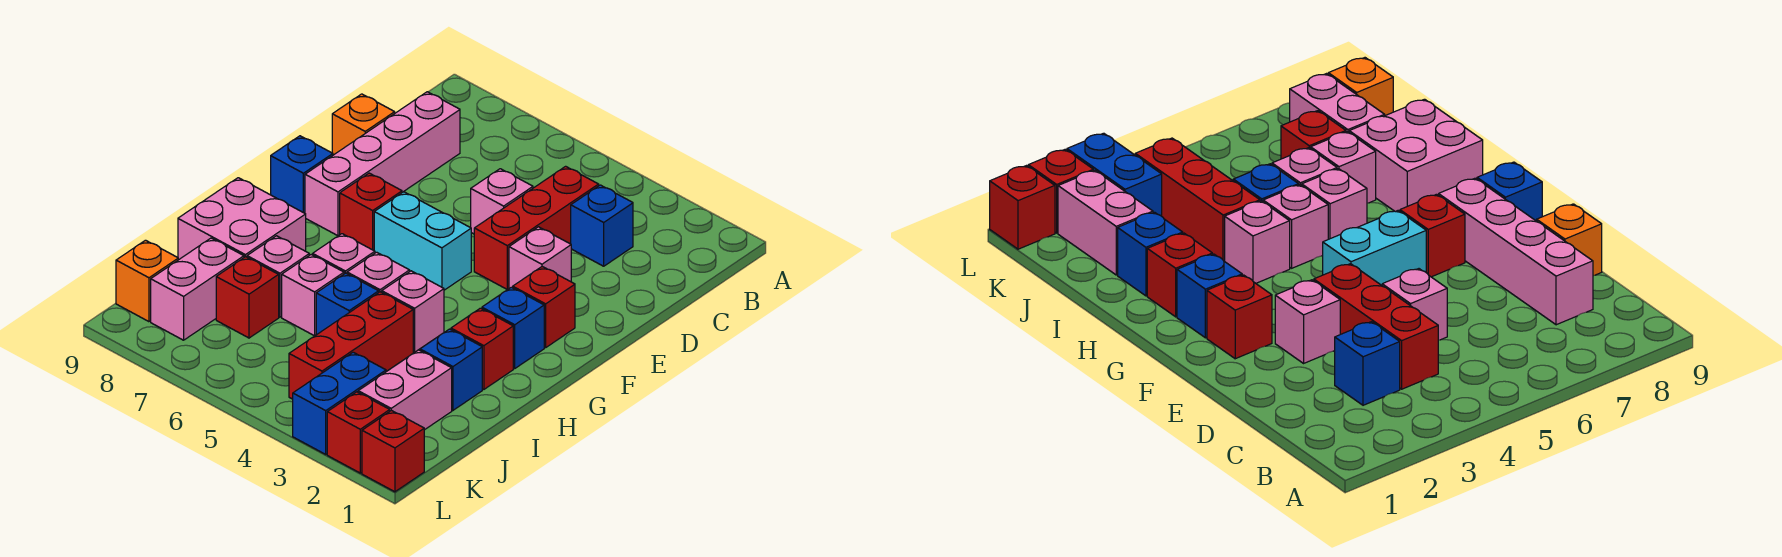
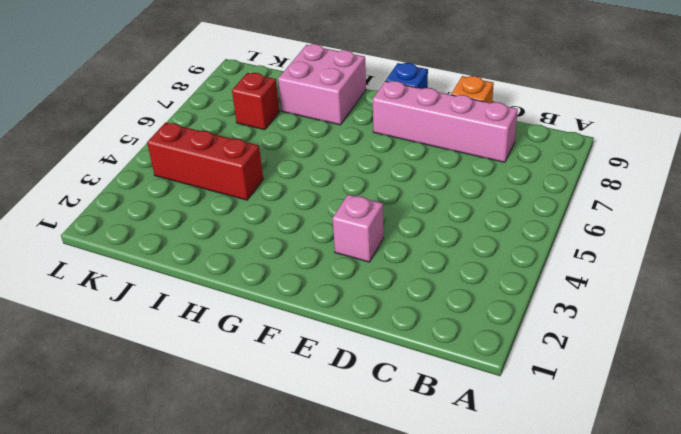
none -> blue brick C3 level 1
none -> red brick C4:E4 level 1
none -> pink brick D5 level 1

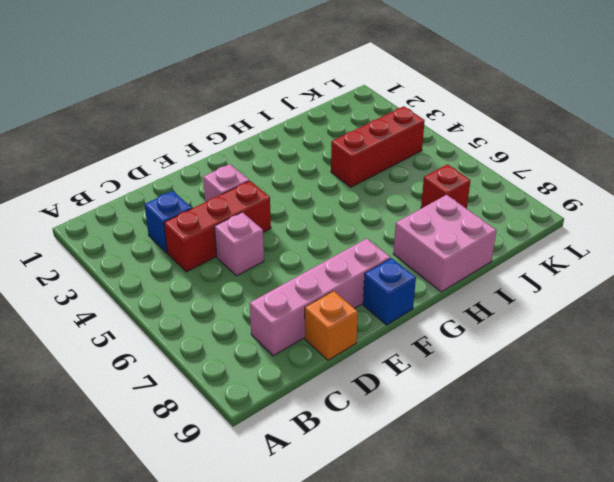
none -> red brick F2 level 1
none -> cyan brick F5:F6 level 1
none -> red brick F7 level 1

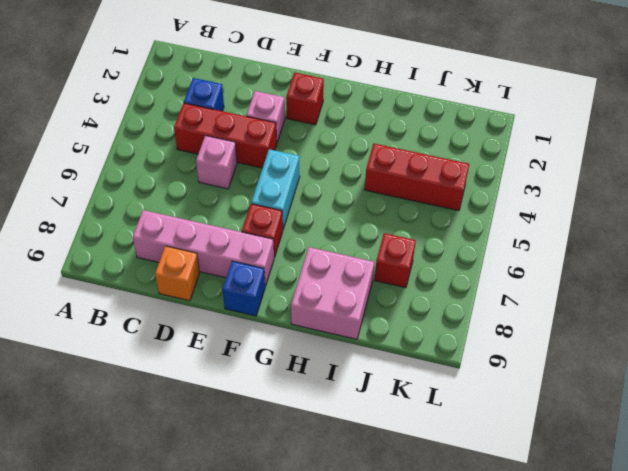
none -> blue brick G2 level 1
none -> red brick H2 level 1
none -> pink brick H4 level 1

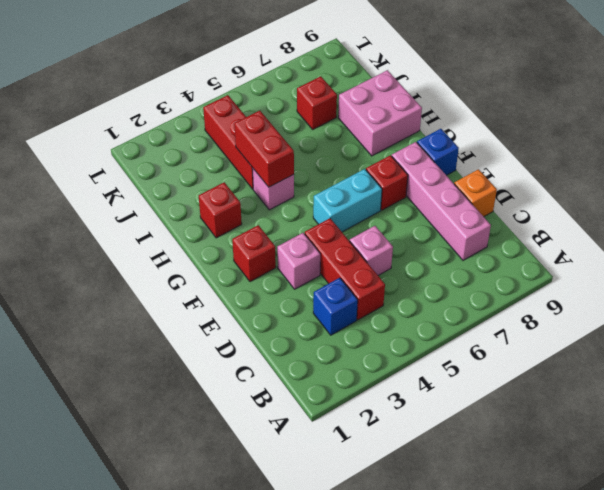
red brick H4:I4 level 2 -> none
none -> blue brick G2 level 1
none -> pink brick H5 level 1
none -> pink brick H6 level 1

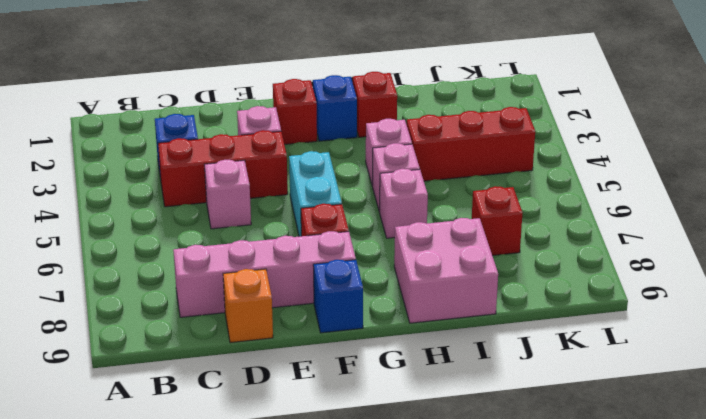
none -> blue brick I2 level 1
none -> blue brick I5 level 1
none -> pink brick I6 level 1

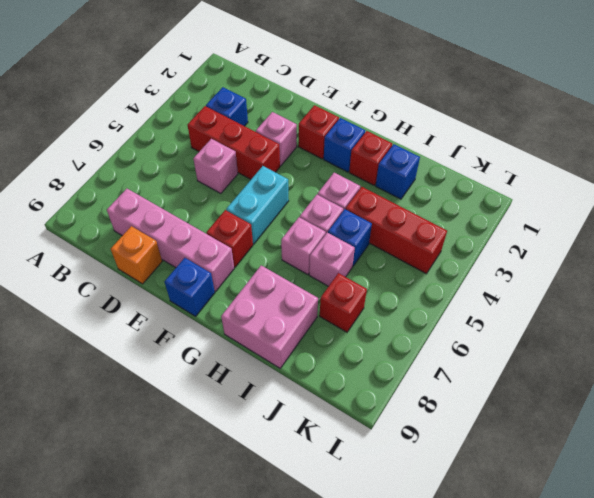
none -> pink brick I7 level 1
none -> pink brick J2:K2 level 1
none -> pink brick J8:K8 level 1

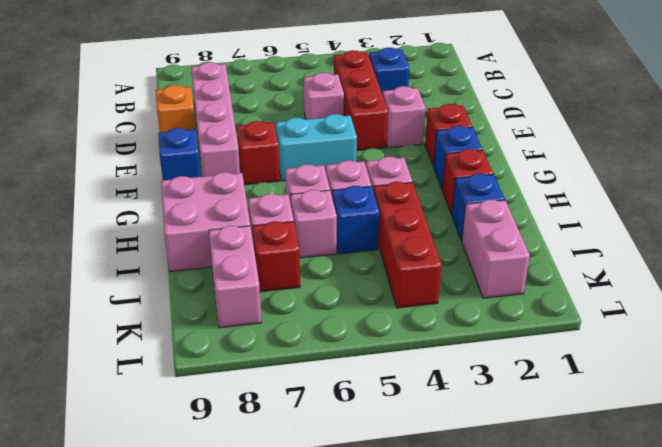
none -> blue brick K3:L3 level 1
none -> orange brick K9 level 1
none -> red brick L1 level 1

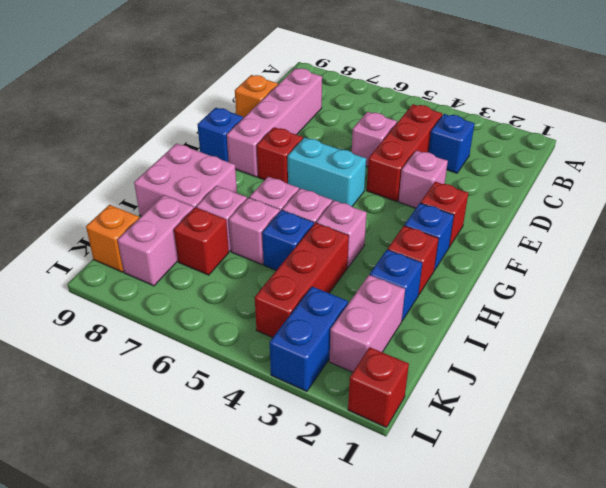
none -> red brick L2 level 1

